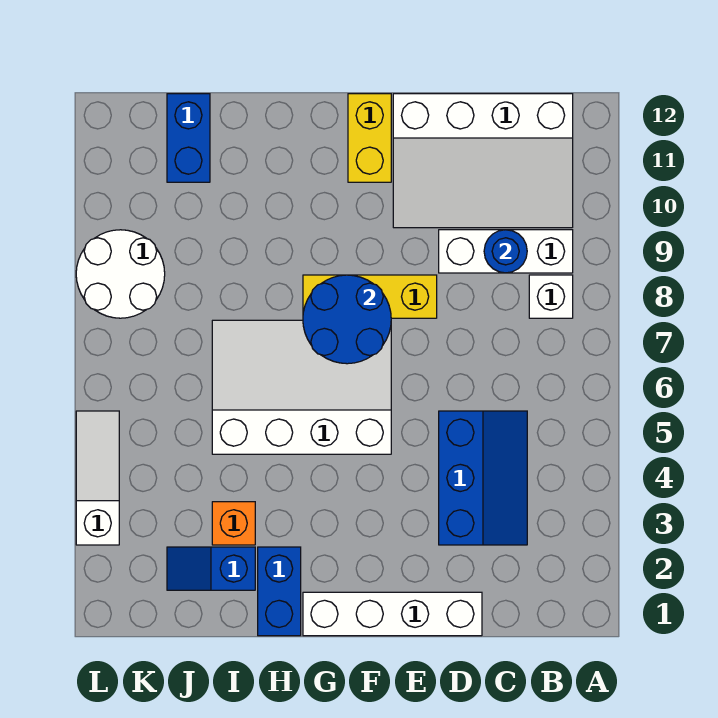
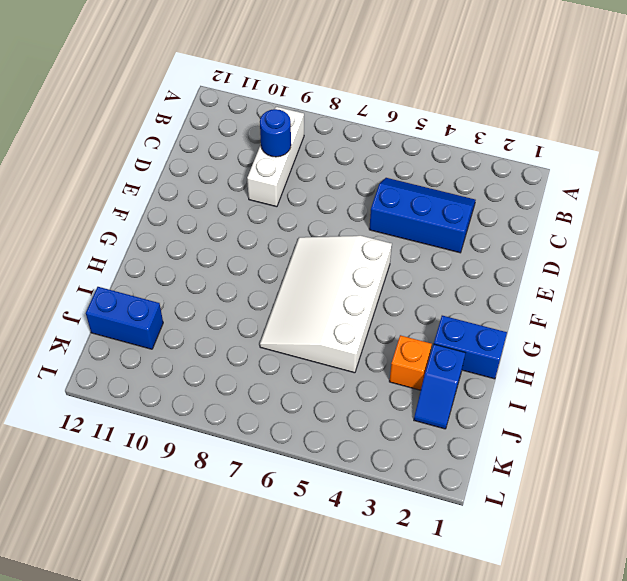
none -> white brick B8 level 1
none -> white slope B10:E12 level 1 top 12
none -> white brick D1:G1 level 1

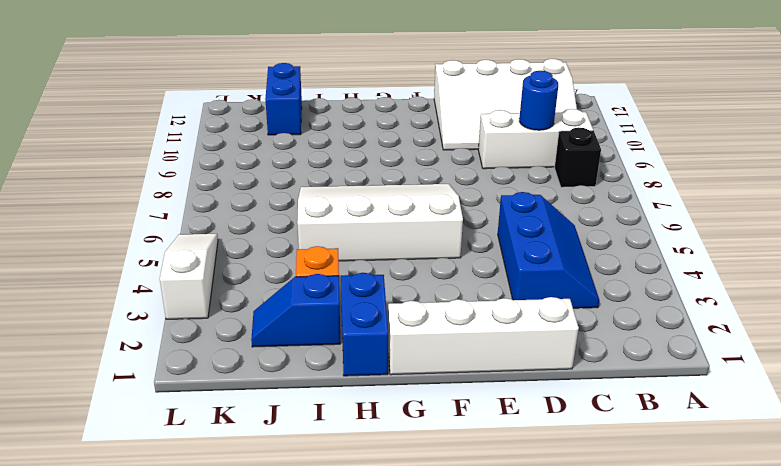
black brick B8 level 1 -> white brick B8 level 1
none -> yellow brick E8:G8 level 1
none -> yellow brick F11:F12 level 1
none -> white round brick K8:L9 level 1

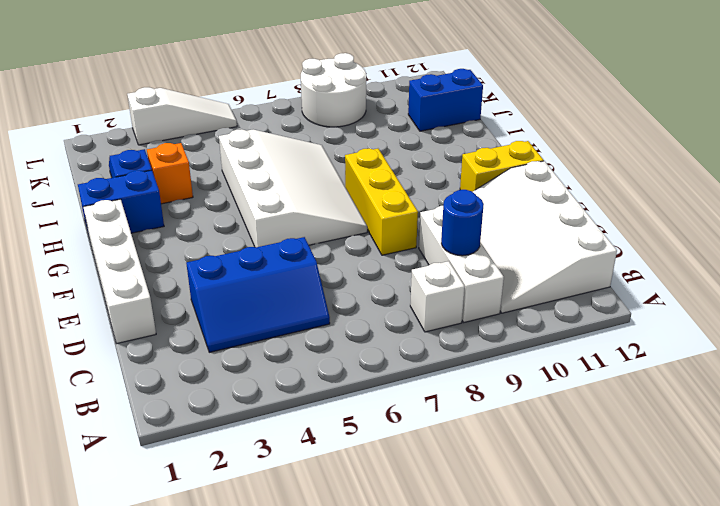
none -> blue round brick F7:G8 level 2

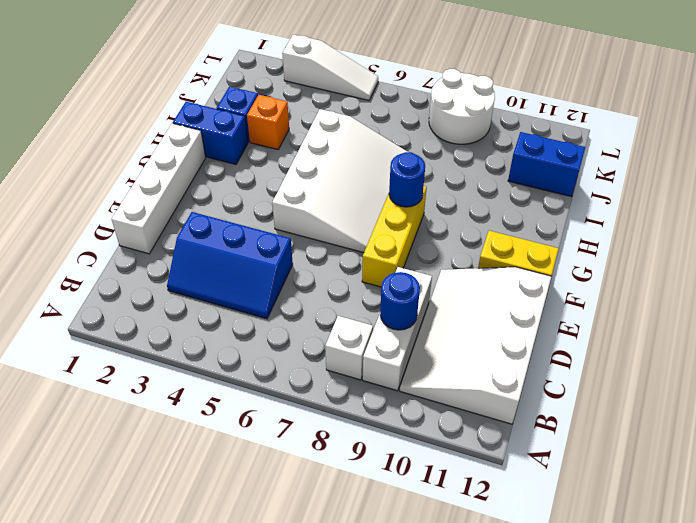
blue round brick G8 level 2 -> blue round brick F7:G8 level 2

